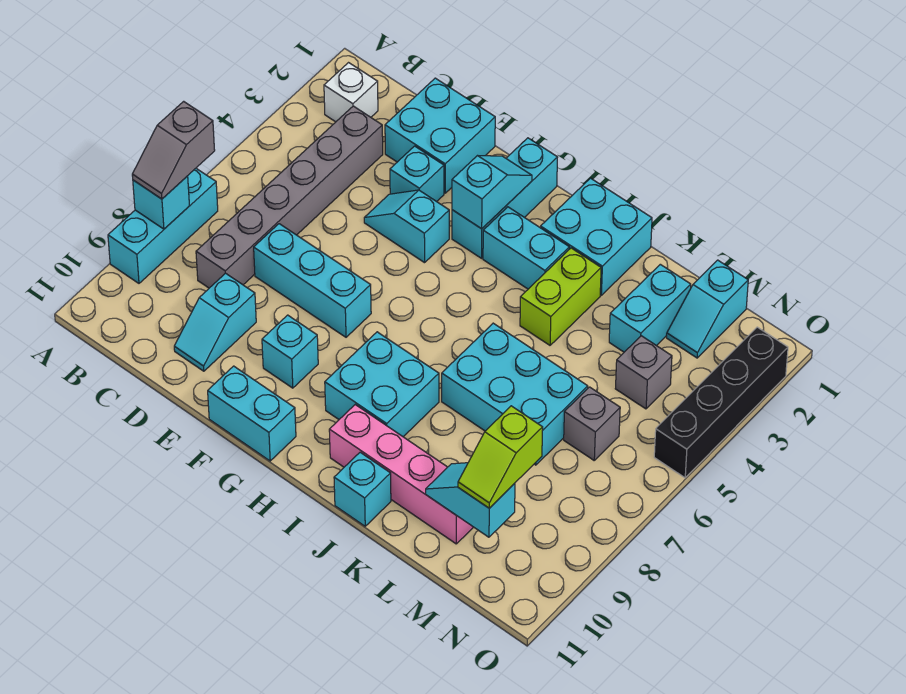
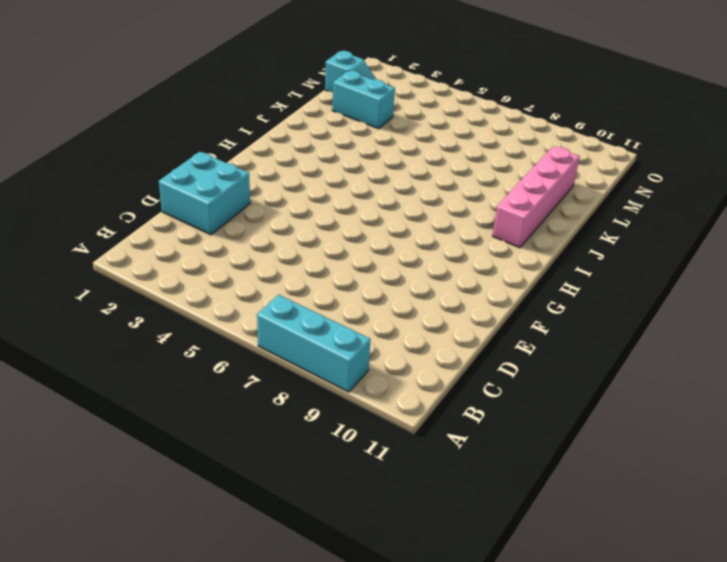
none -> white brick B2 level 1
none -> grey brick C3:C8 level 1
none -> cyan brick D7:F7 level 1

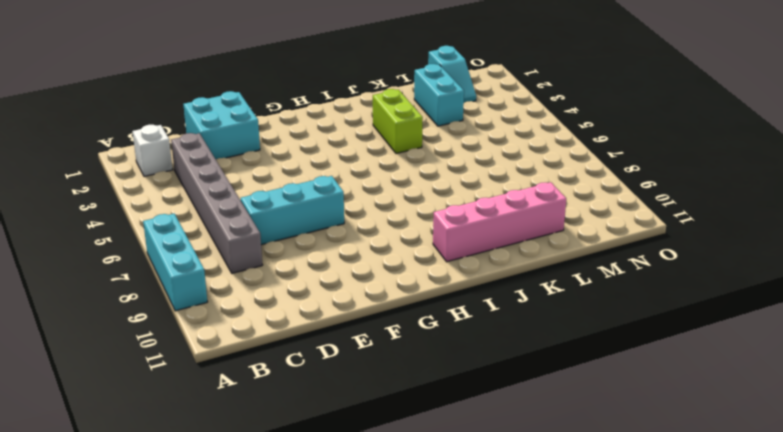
none -> cyan slope D9:D10 level 1 top 9
none -> cyan brick E3 level 1
none -> cyan slope E4:F4 level 1 top F

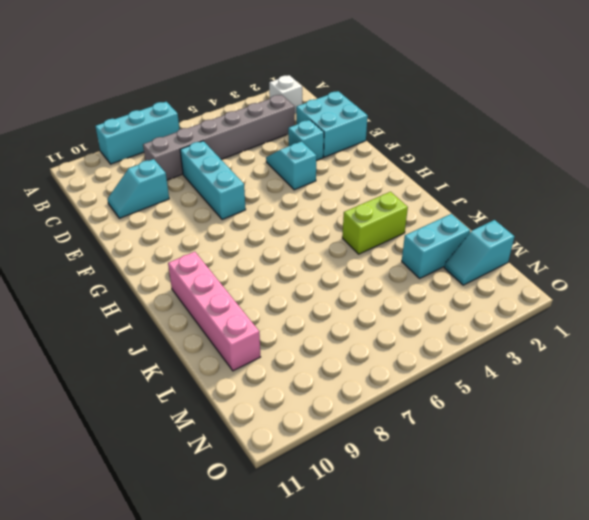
none -> cyan brick F9 level 1
none -> cyan brick F11:G11 level 1
none -> cyan brick G1:G3 level 1

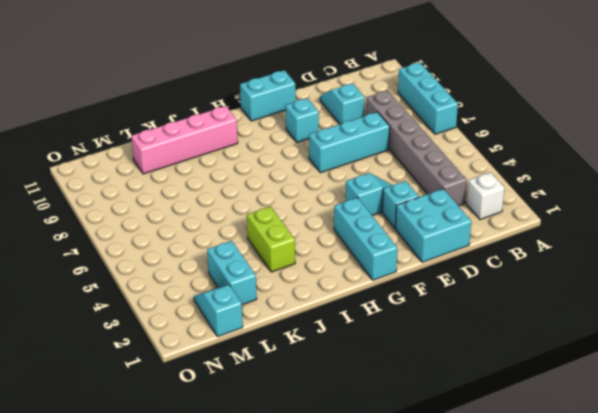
none -> cyan brick H3:I3 level 1
none -> cyan brick H8:I9 level 1
none -> cyan brick I1:J2 level 1

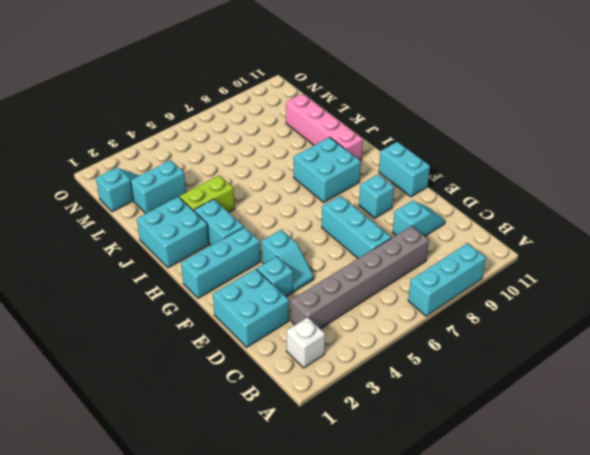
none -> cyan brick J6:L7 level 1
none -> cyan brick J11 level 1
none -> grey brick M4 level 1

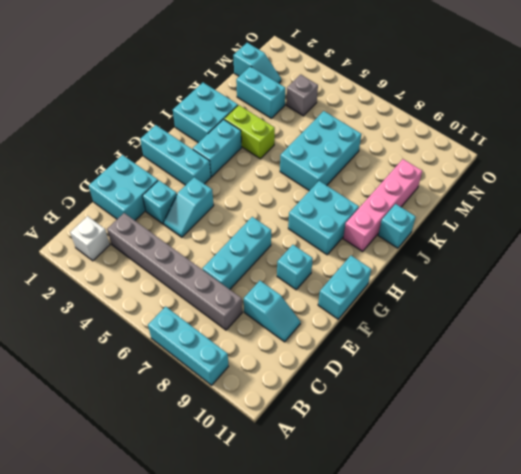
none -> grey brick M6 level 1
none -> black brick O2:O5 level 1
none -> cyan brick A8 level 2

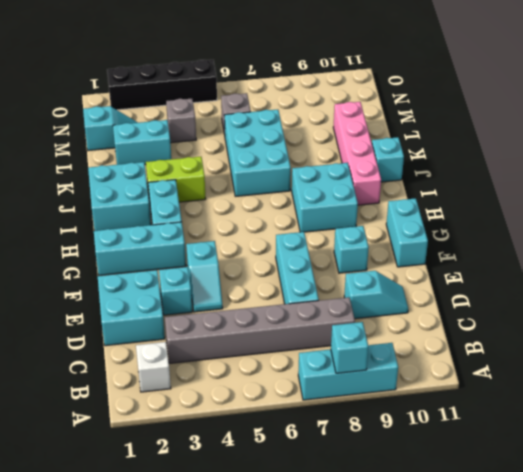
none -> cyan slope G2:G3 level 2 top 3
none -> cyan slope L10:M10 level 2 top M
none -> grey slope A7:A8 level 3 top 7

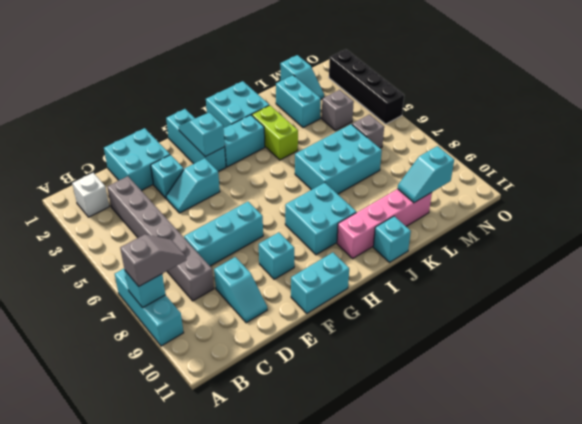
grey slope A8:B8 level 3 top A -> grey slope A7:A8 level 3 top 7
none -> lime slope M9:M10 level 3 top 9

